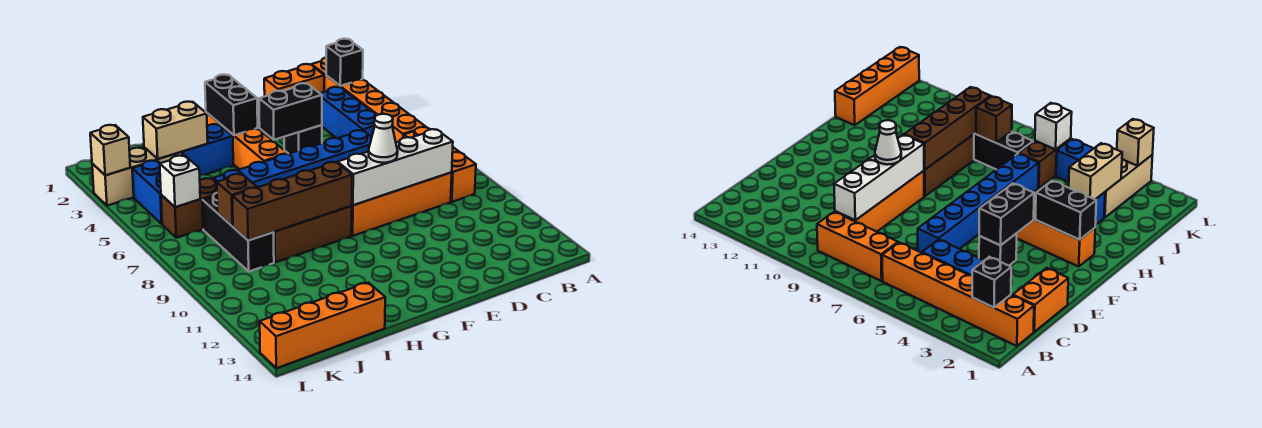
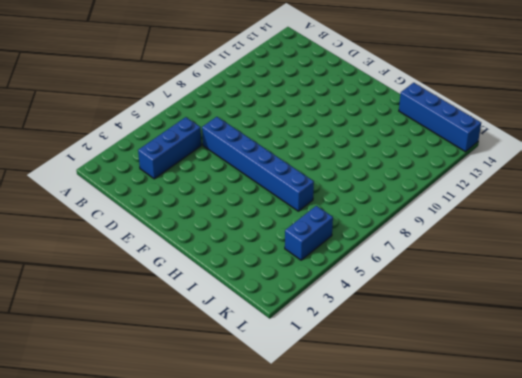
blue brick I14:L14 level 1 -> orange brick I14:L14 level 1
none -> orange brick B1:B6 level 1
none -> orange brick B7:B9 level 1
none -> orange brick C1:D1 level 1

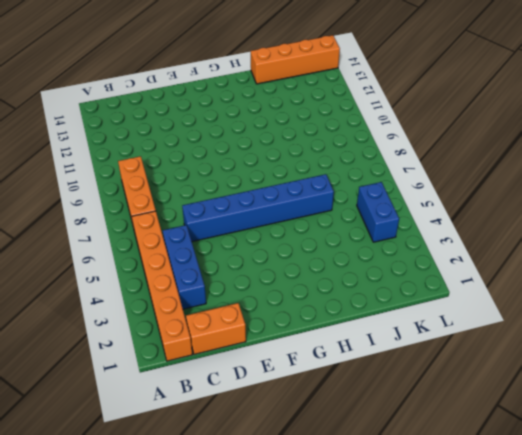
none -> orange brick C9:F9 level 1
none -> black brick E4 level 1
none -> orange brick G2:G5 level 1

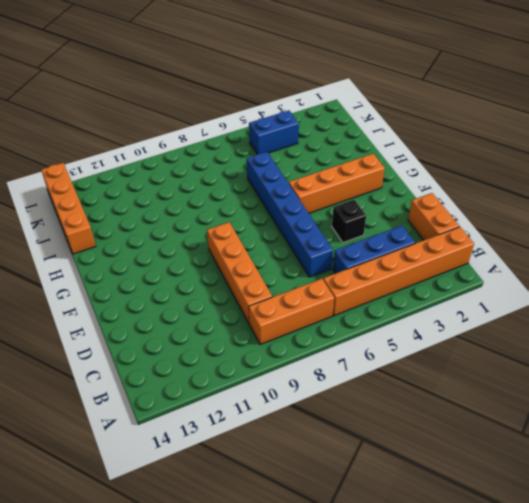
none -> brown brick G9:I9 level 1
none -> blue brick H3:I3 level 1
none -> tan brick J3:L3 level 1

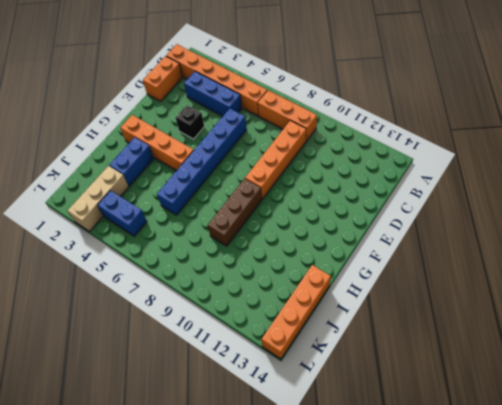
none -> brown brick J6:K6 level 1
none -> black brick J7:J9 level 1
none -> black brick B2 level 2

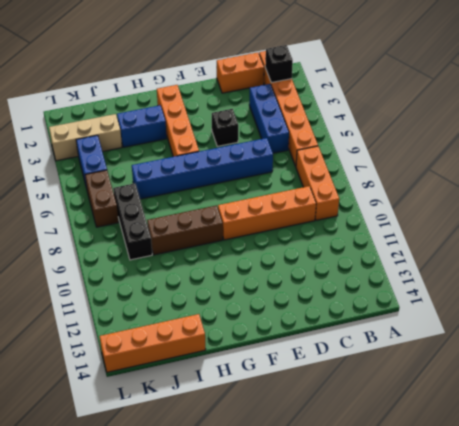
brown brick K6:K7 level 1 -> brown brick J6:K6 level 1
none -> white brick C9:F9 level 2
none -> black brick E4:F4 level 2
none -> black brick G2:G3 level 2

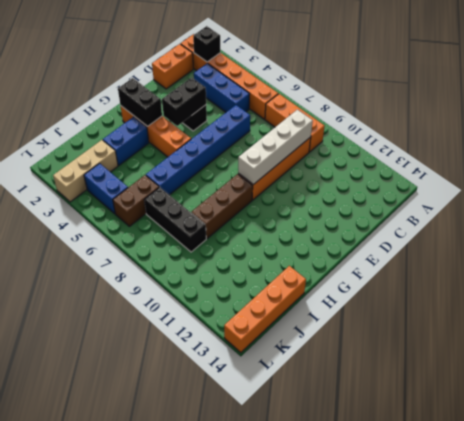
none -> brown brick G9:J9 level 2
none -> tan brick I3:J3 level 2
none -> brown brick J8 level 2

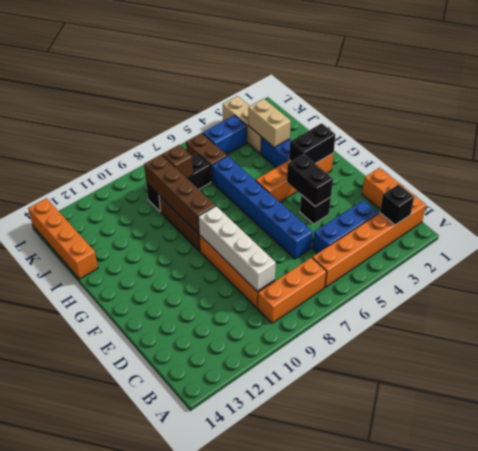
none -> white brick K6 level 2
none -> tan brick L3 level 2
none -> white cone E9 level 3

